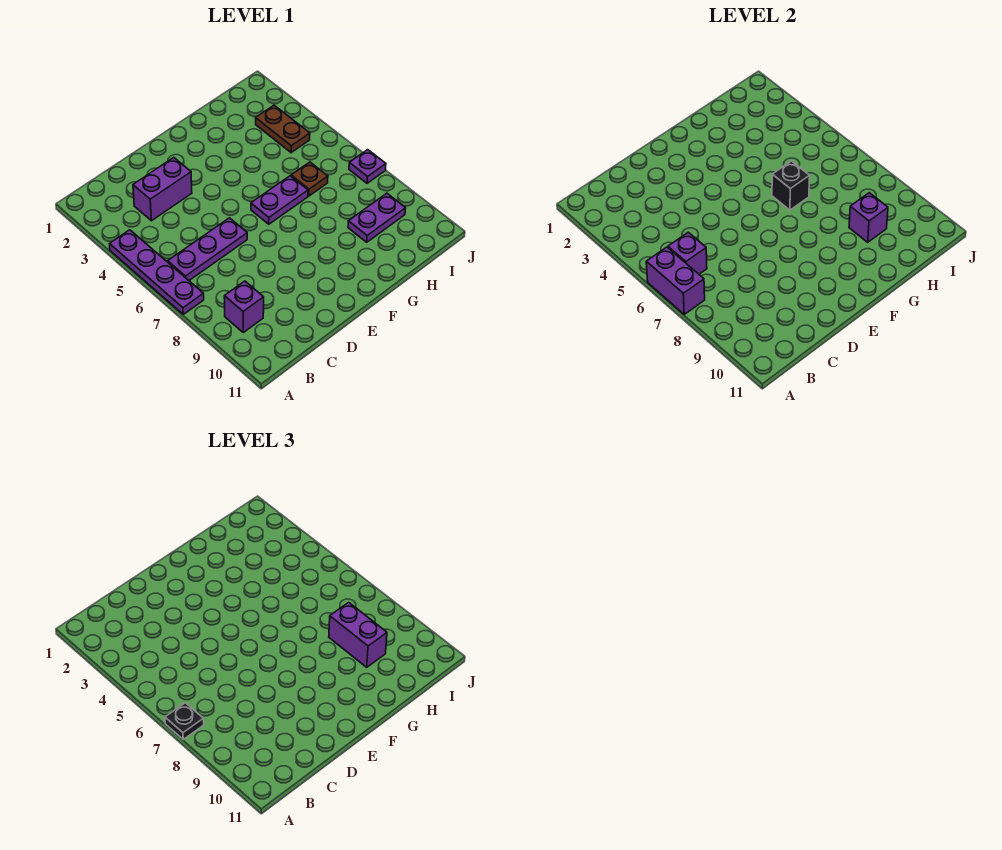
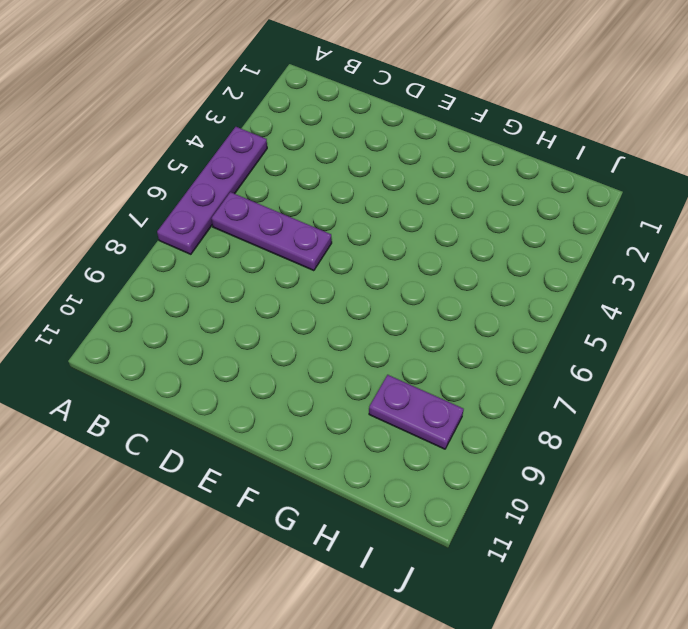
none -> purple brick B9 level 1
none -> purple brick C3:D3 level 1
none -> purple plate F6:G6 level 1

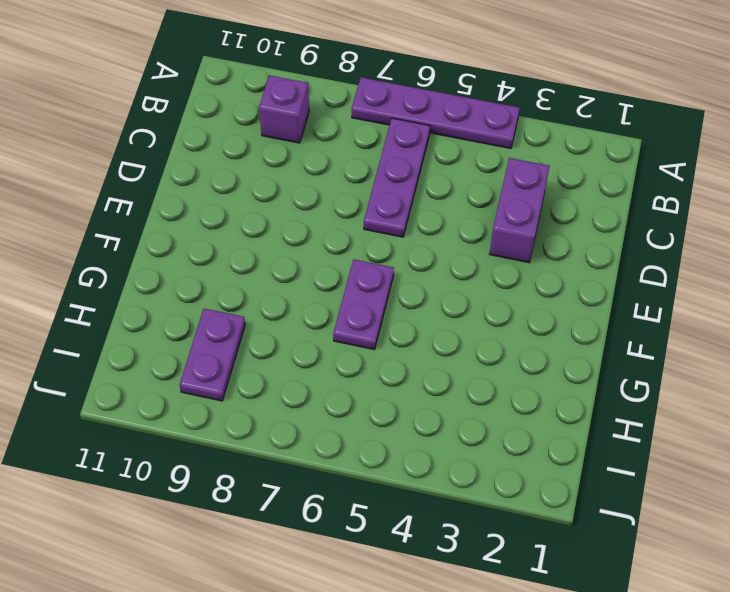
none -> brown plate H6 level 1
none -> brown plate I3:I4 level 1
none -> purple plate J7 level 1

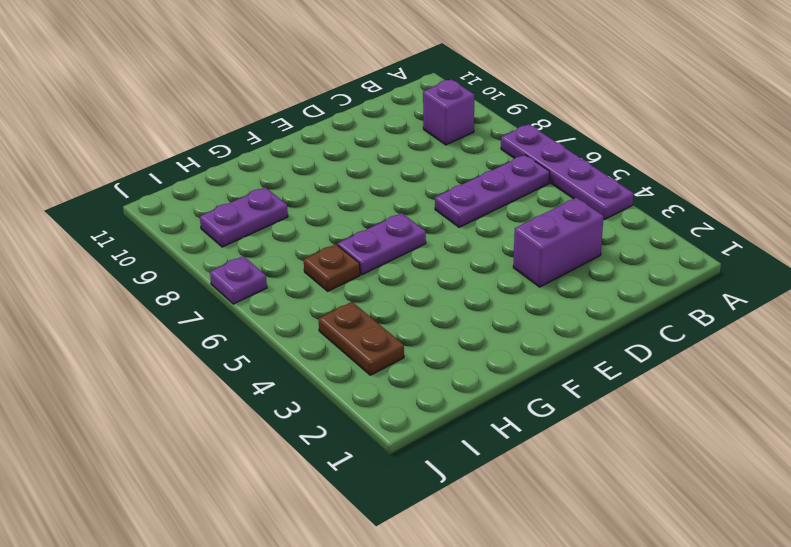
none -> purple brick A6:A7 level 2
none -> purple brick B6 level 2
none -> black brick G6 level 2

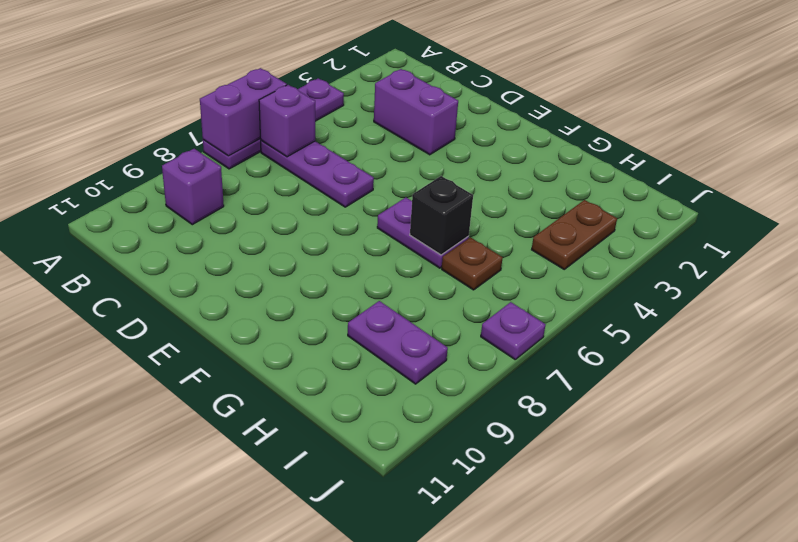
none -> purple brick H9 level 2
none -> black plate A7 level 3
none -> purple brick H8:H9 level 3

